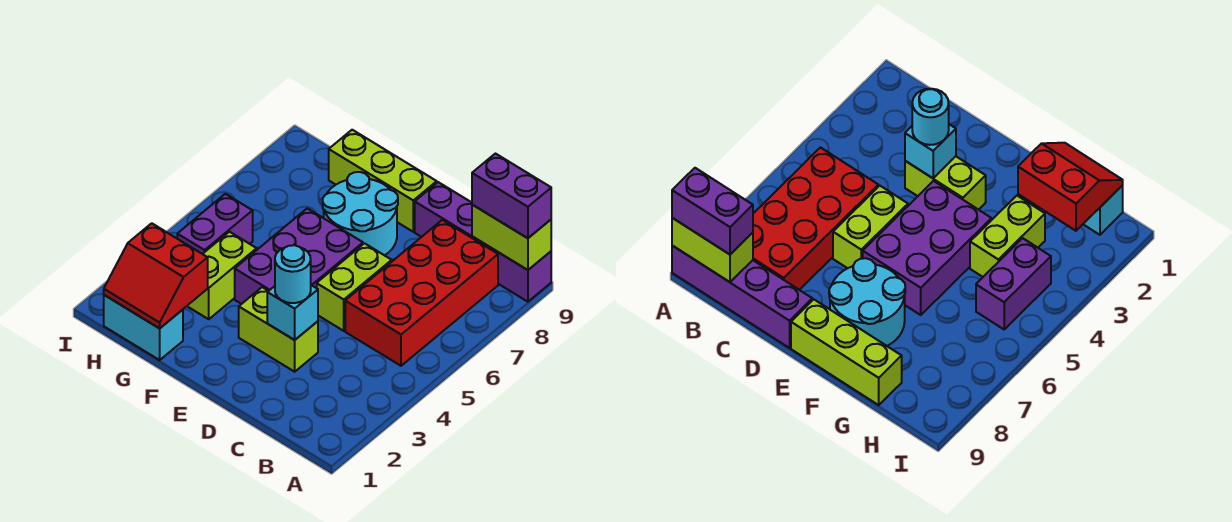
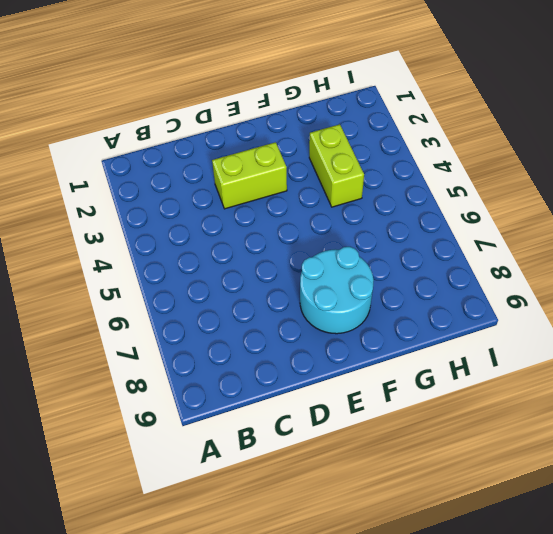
none -> purple brick A9:D9 level 1
none -> red brick B5:C8 level 1
none -> lime brick D5:D6 level 1

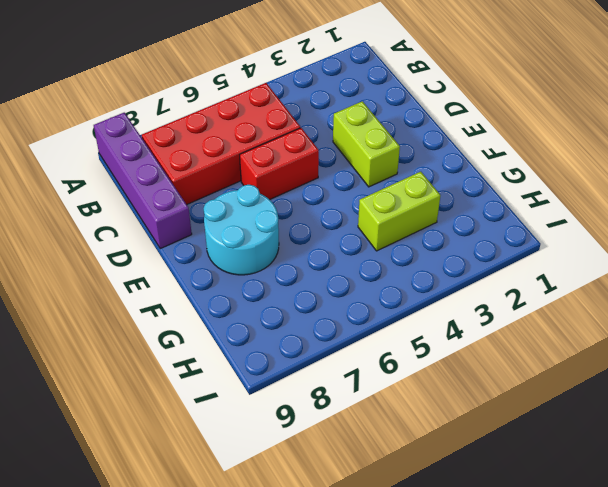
red brick D5:D6 level 1 -> lime brick D5:D6 level 1
none -> purple brick E4:F6 level 1
none -> lime brick E9:G9 level 1
none -> cyan brick G1:H1 level 1

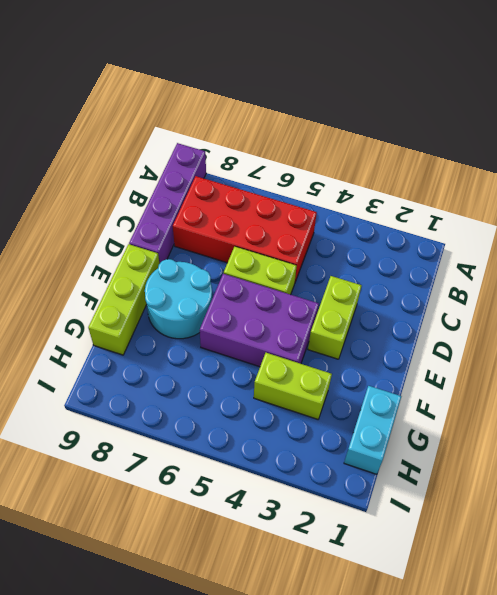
none -> purple brick H4:H5 level 1
none -> lime brick A9:B9 level 2
none -> cyan brick D3 level 2

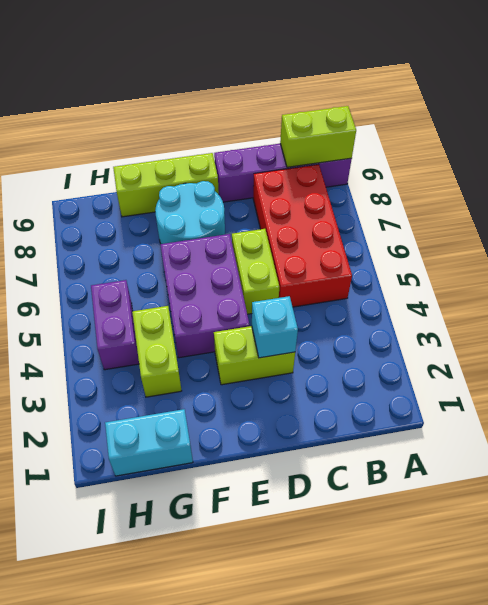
none -> red slope G1:H2 level 2 top 2
none -> purple brick A9:B9 level 3
none -> cyan round brick D3 level 3

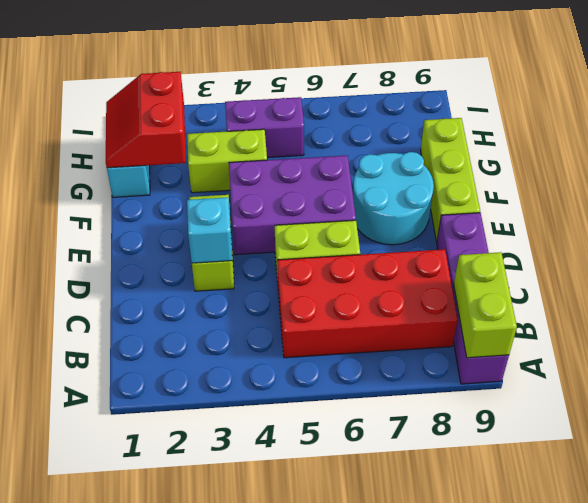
none -> purple brick A9:B9 level 3
none -> cyan round brick D3 level 3

